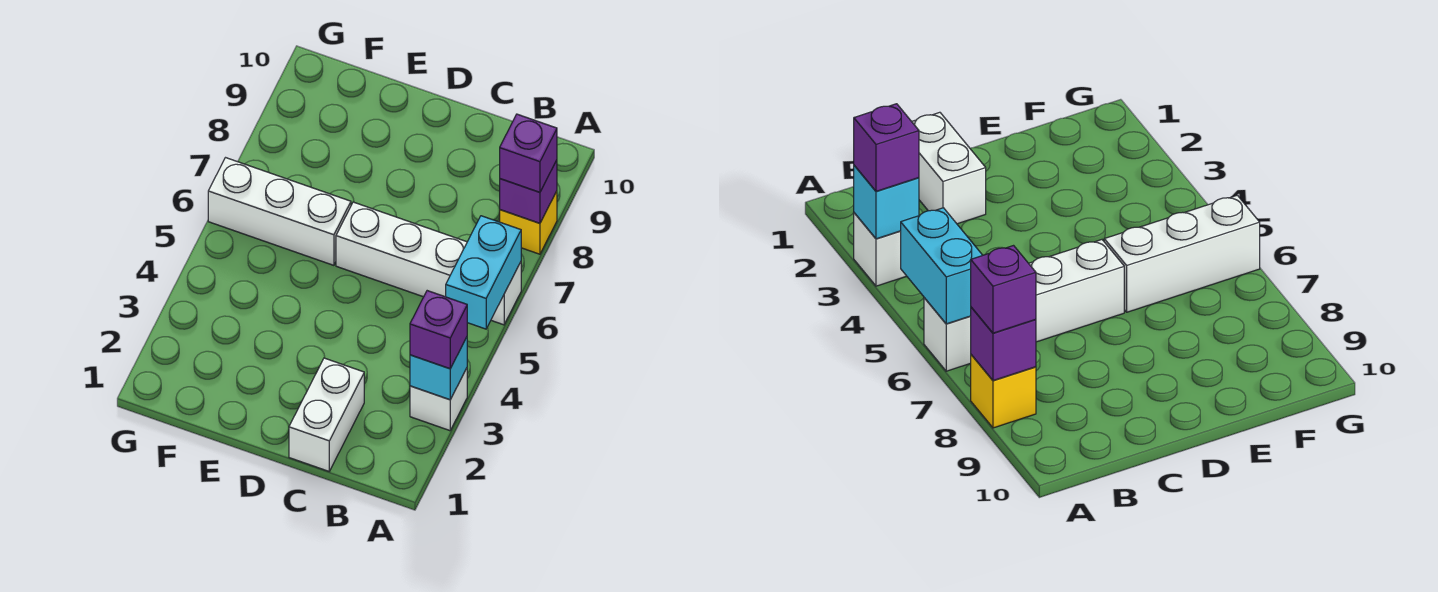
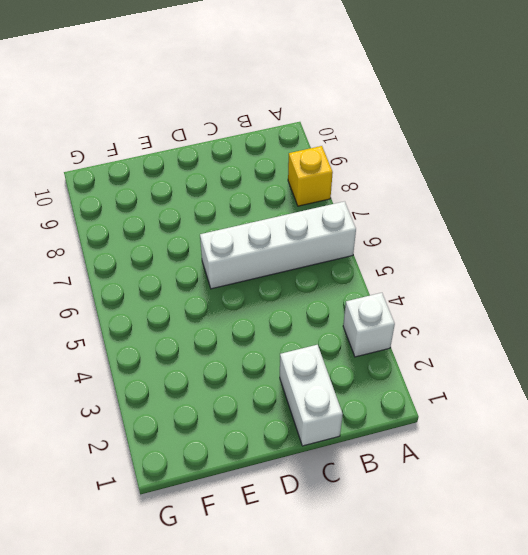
none -> white brick E6:G6 level 1
none -> cyan brick A3 level 2

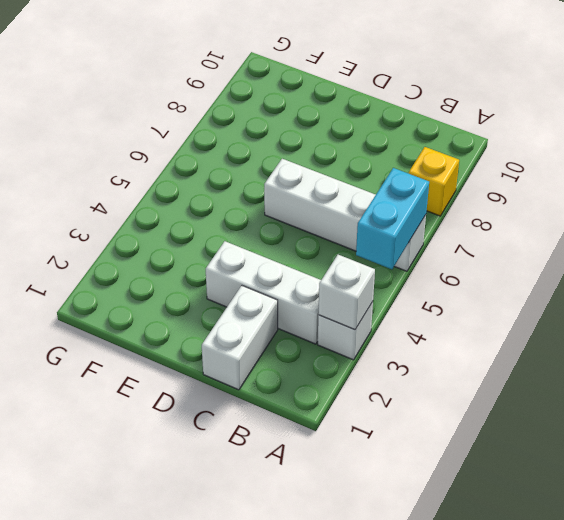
white brick A3 level 2 -> cyan brick A3 level 2
white brick B3:D3 level 1 -> white brick E6:G6 level 1
none -> purple brick A8 level 2
none -> purple brick A3 level 3

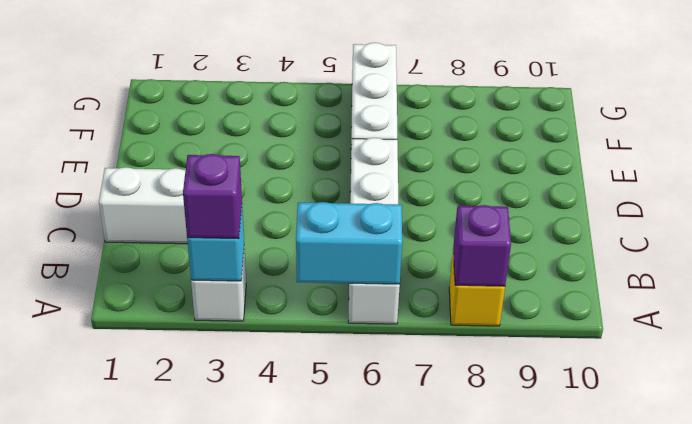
none -> purple brick A8 level 3

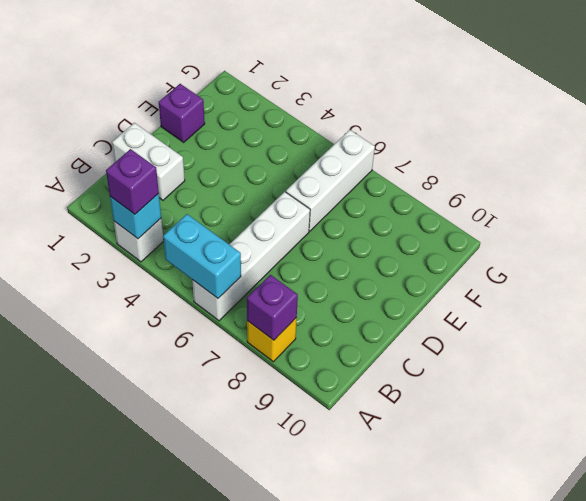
purple brick E1 level 1 -> purple brick A8 level 3

